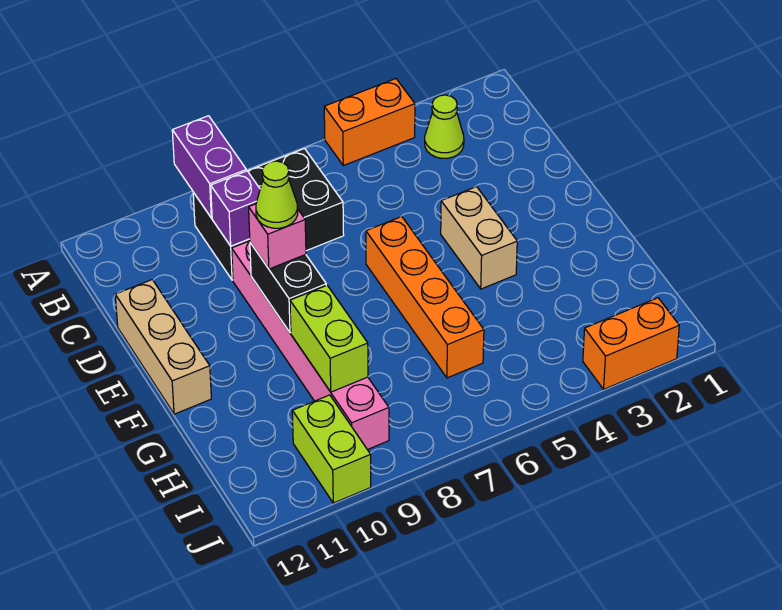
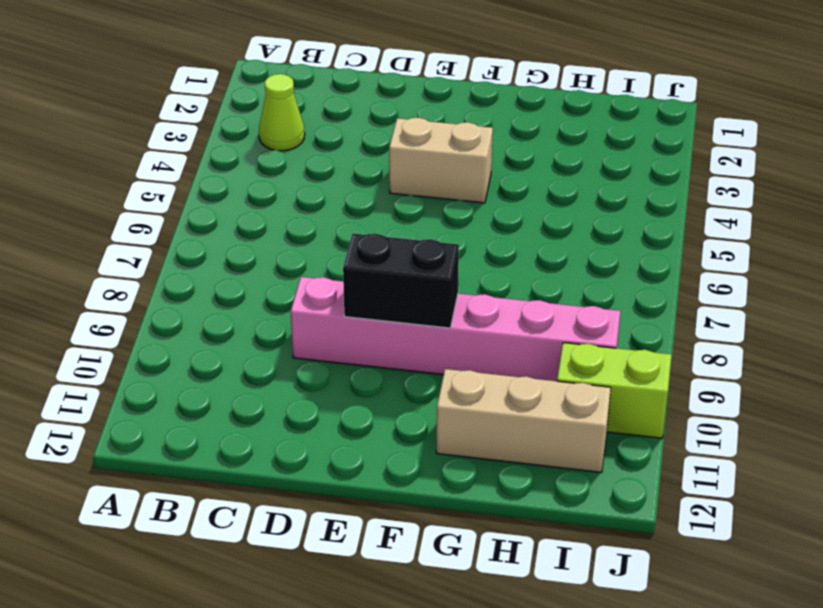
tan brick G11:I11 level 1 -> tan brick D12:F12 level 1
none -> orange brick A4:A5 level 1
none -> black brick B7:C9 level 1
none -> orange brick E6:H6 level 1

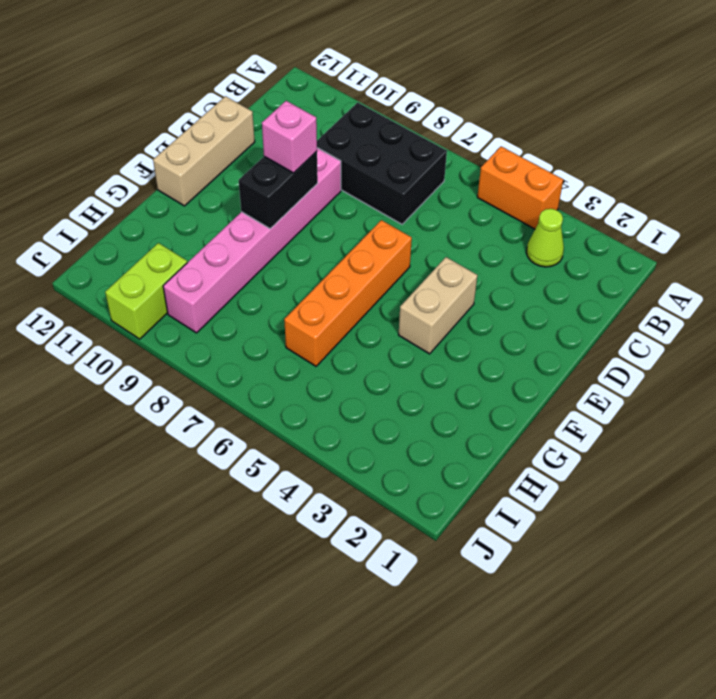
none -> orange brick J2:J3 level 1
none -> purple brick A9:B9 level 2
none -> purple brick C9 level 2

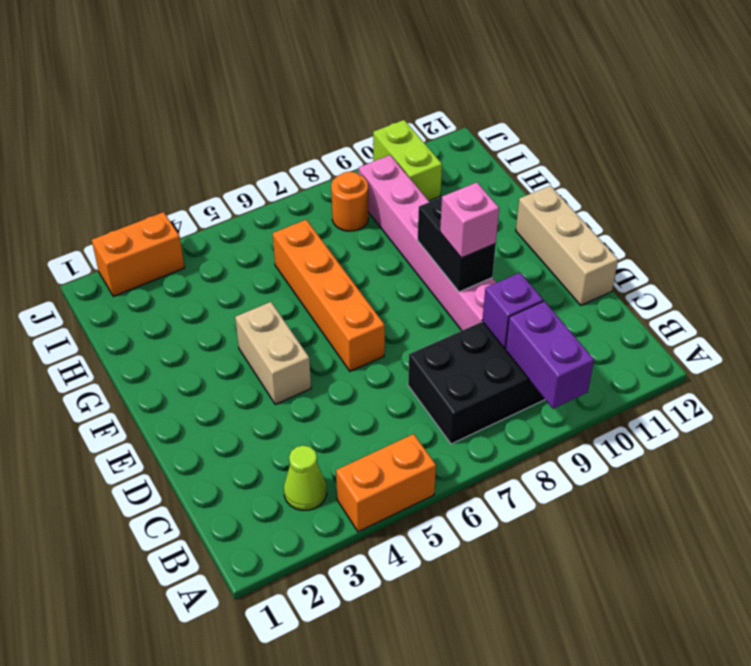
orange round brick I8 level 1 -> none
none -> lime brick G9:H9 level 2
none -> lime cone E9 level 4

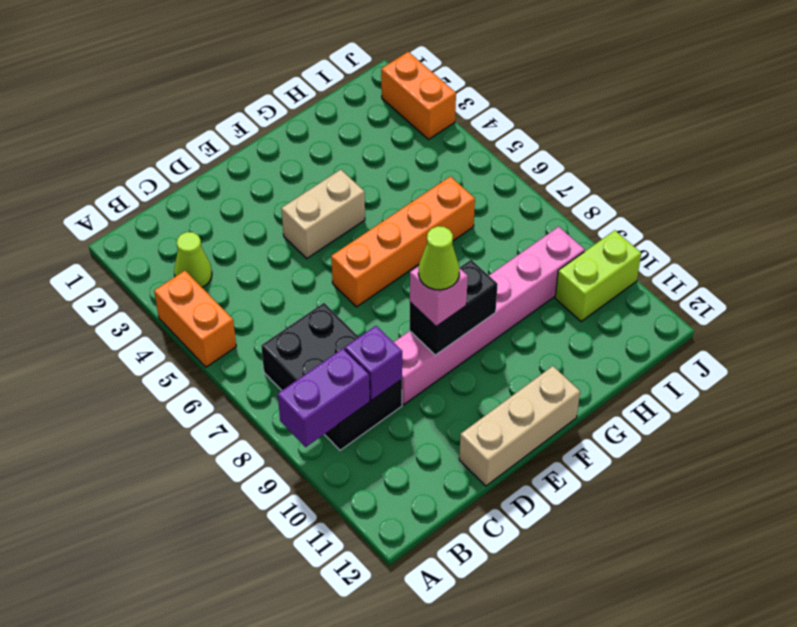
none -> lime brick G9:H9 level 2

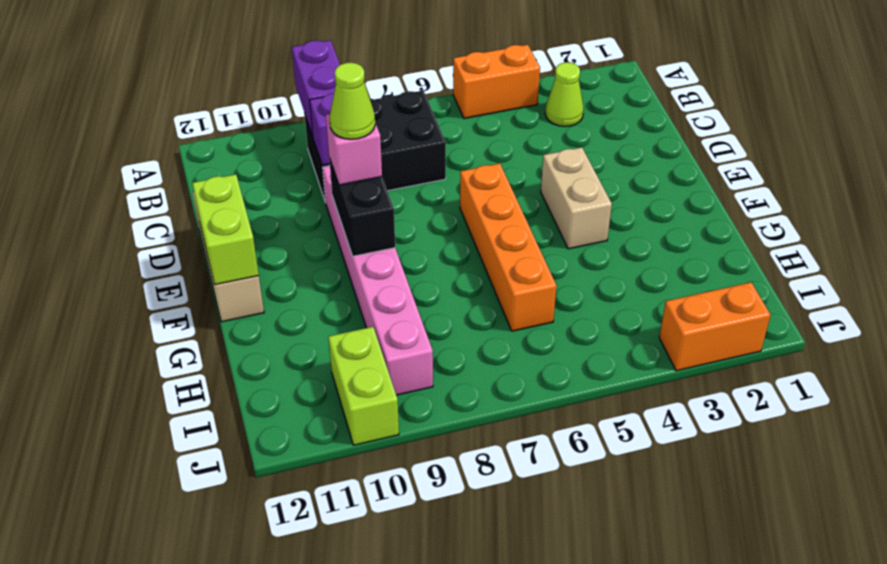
lime brick E12:F12 level 2 -> lime brick G9:H9 level 2

